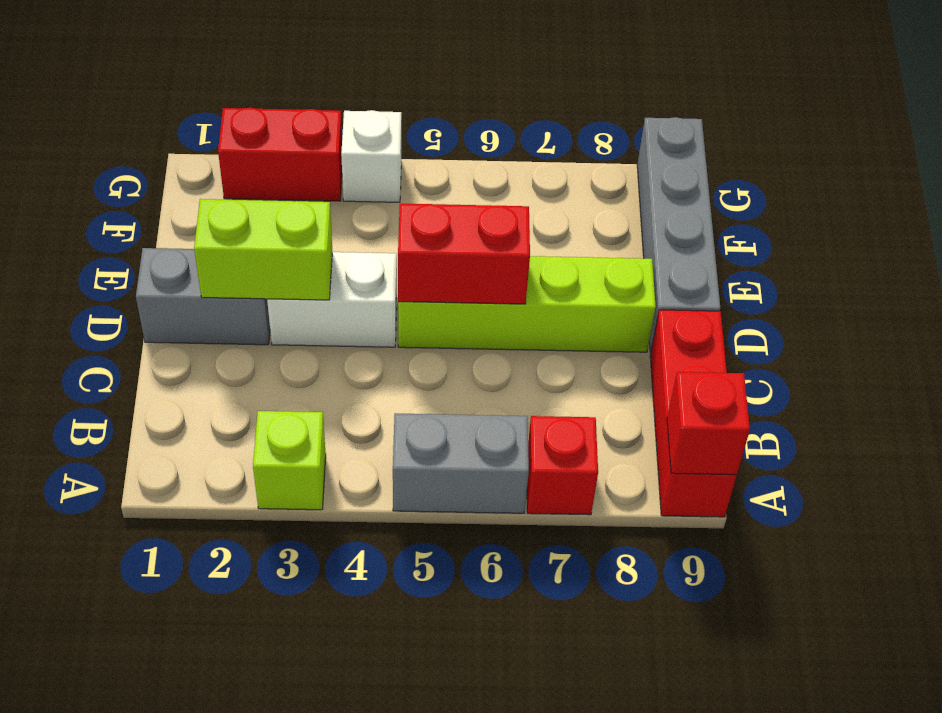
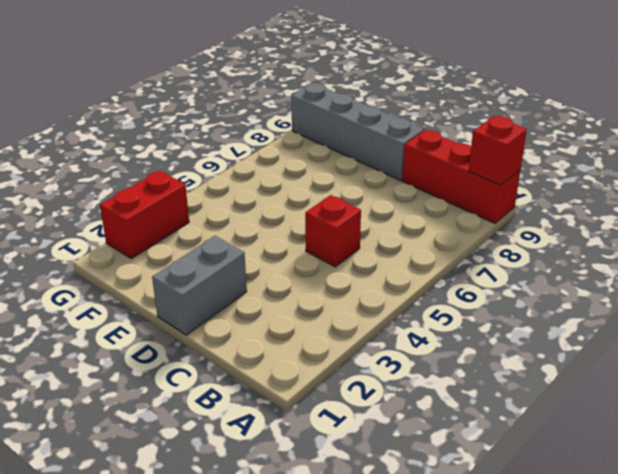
red brick C5 level 1 -> red brick A7 level 1
none -> lime brick A3 level 1
none -> grey brick A5:A6 level 1
none -> white brick D3:D4 level 1

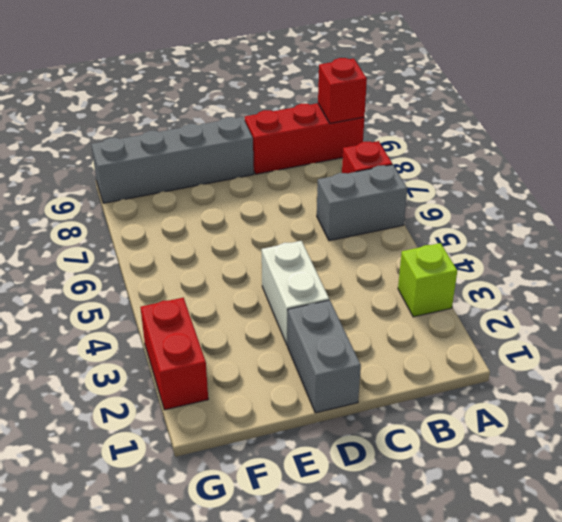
grey brick A6:B6 level 1 -> grey brick A5:A6 level 1
none -> lime brick D5:D8 level 1
none -> white brick G4 level 1
none -> lime brick D2:D3 level 2

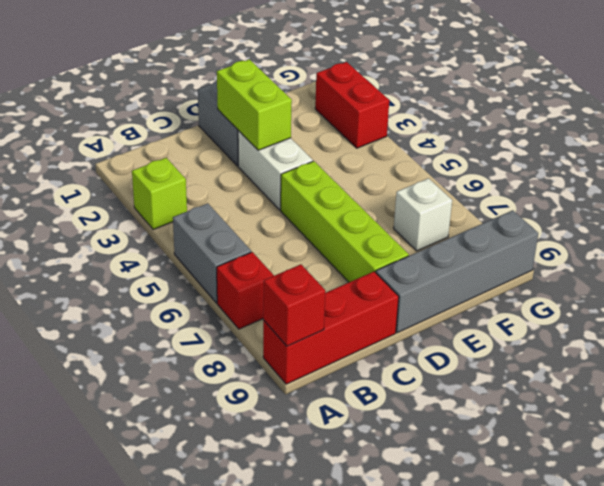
white brick F7 level 1 -> white brick G4 level 1
none -> red brick D5:D6 level 2

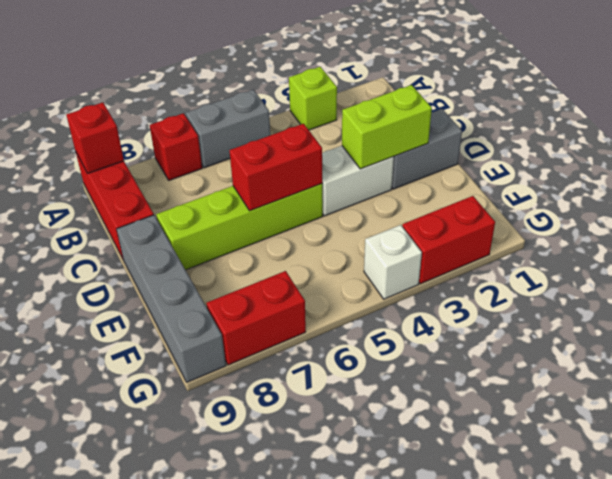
red brick G7:G8 level 1 -> none

